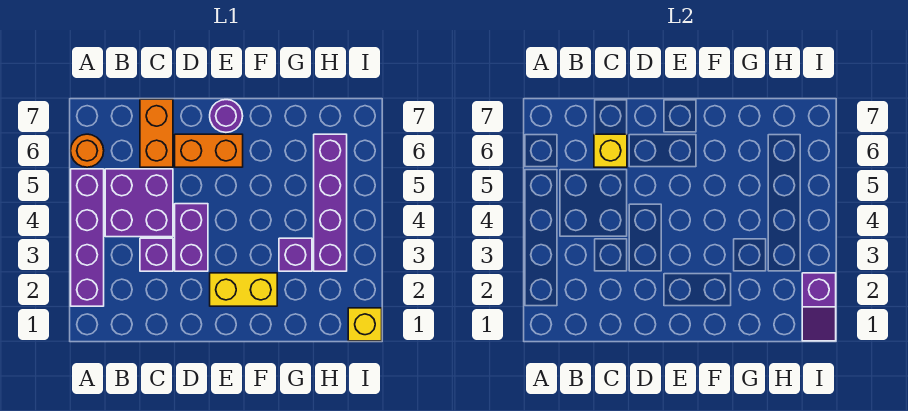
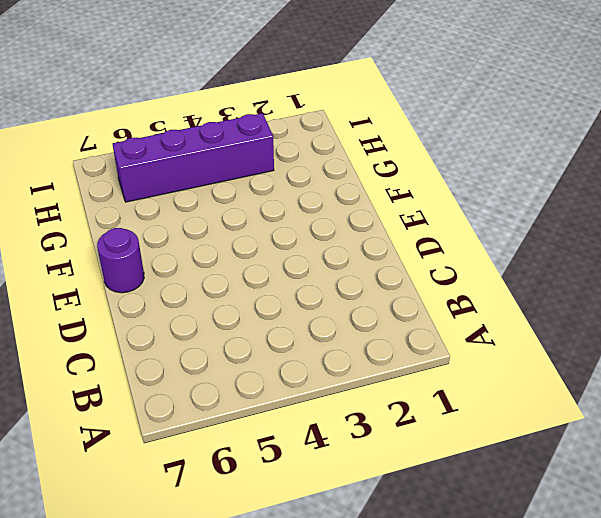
none -> purple brick A2:A5 level 1
none -> orange round brick A6 level 1
none -> purple brick B4:C5 level 1

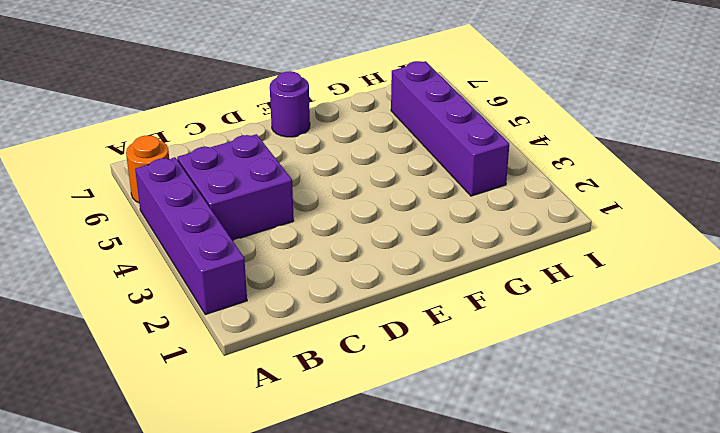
none -> purple brick C3 level 1
none -> orange brick C6:C7 level 1
none -> purple brick D3:D4 level 1

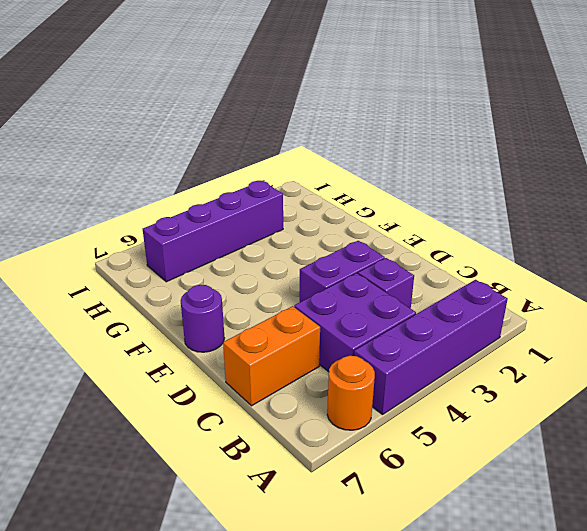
none -> orange brick D6:E6 level 1
none -> yellow brick E2:F2 level 1
none -> purple brick G3 level 1

